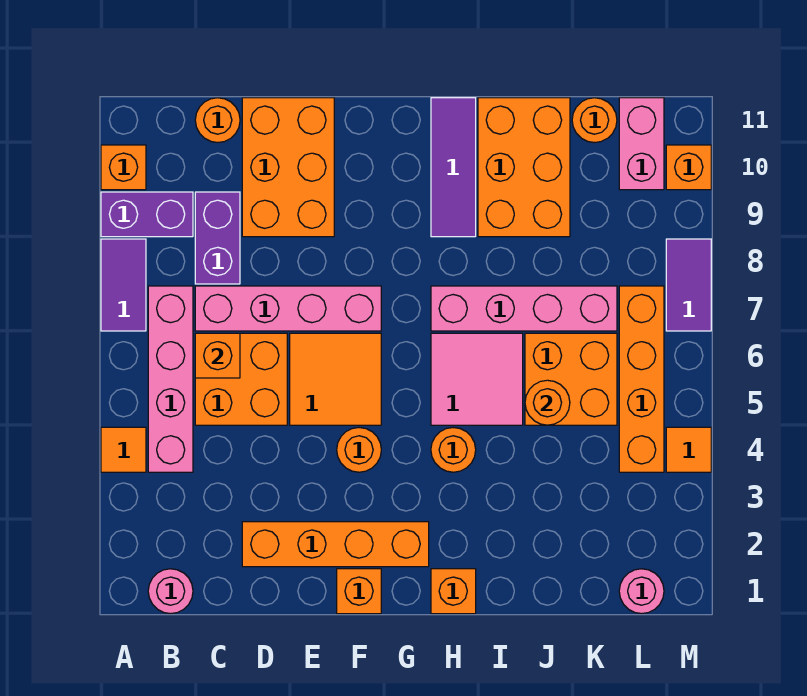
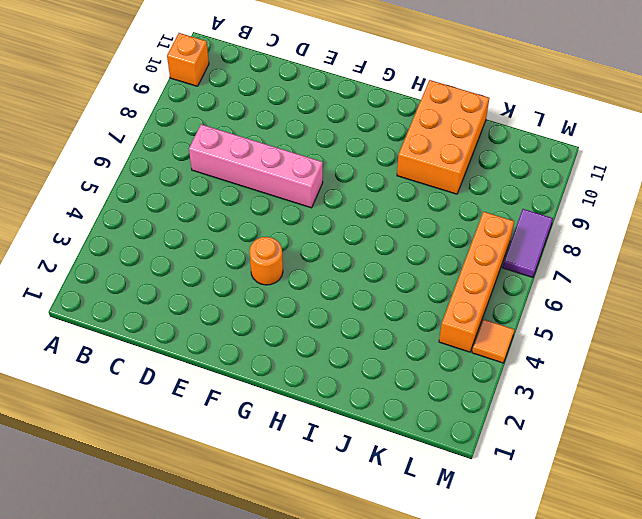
none -> orange tile A4 level 1
none -> purple tile A7:A8 level 1
none -> purple brick A9:B9 level 1
none -> pink round brick B1 level 1

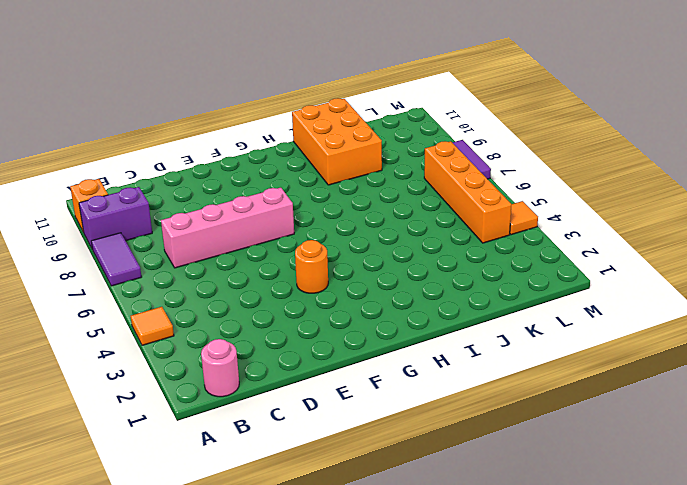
none -> pink brick B4:B7 level 1
none -> orange brick C5:D6 level 1
none -> purple brick C8:C9 level 1
none -> orange round brick C11 level 1

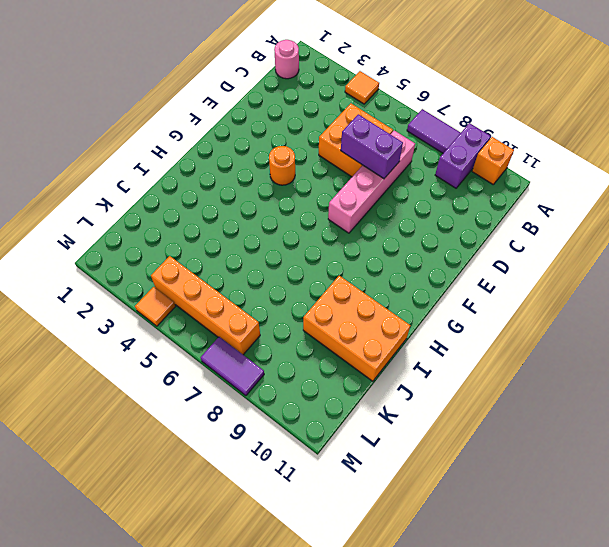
purple brick D6:D7 level 2 -> purple brick C8:C9 level 1
none -> pink brick B4:B7 level 1
none -> orange round brick C11 level 1
none -> orange brick D2:G2 level 1
none -> orange brick D9:E11 level 1

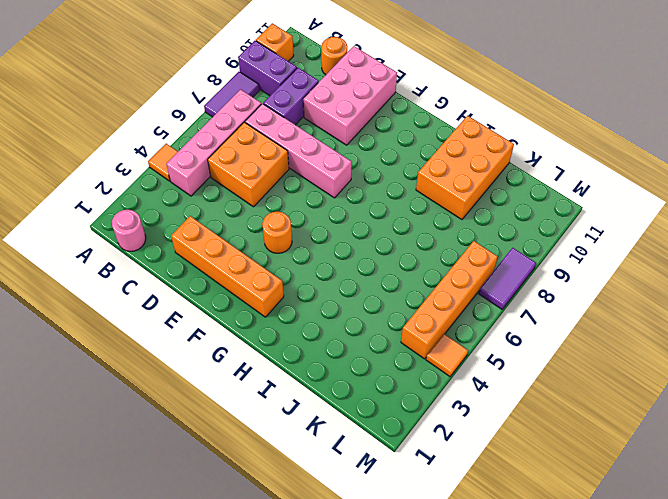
pink brick D9:E11 level 1 -> orange brick D9:E11 level 1
none -> orange tile E5:F6 level 1
none -> orange brick F1 level 1
none -> orange brick H1 level 1
none -> orange round brick H4 level 1

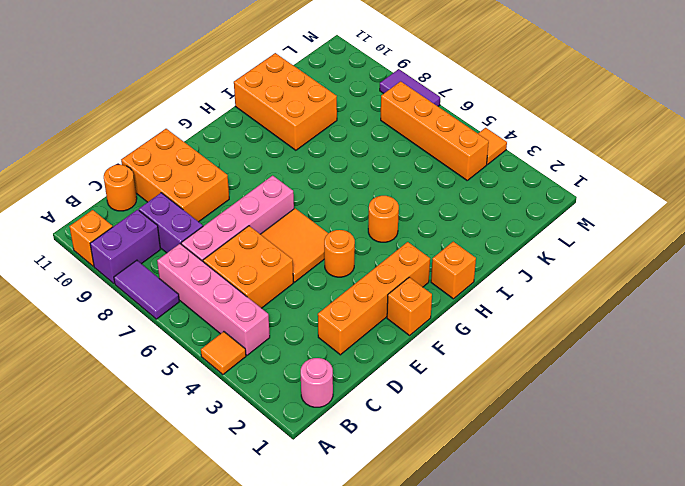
none -> pink tile H5:I6 level 1
none -> pink brick H7:K7 level 1
none -> purple tile H9:H11 level 1
none -> orange brick J5:K6 level 1

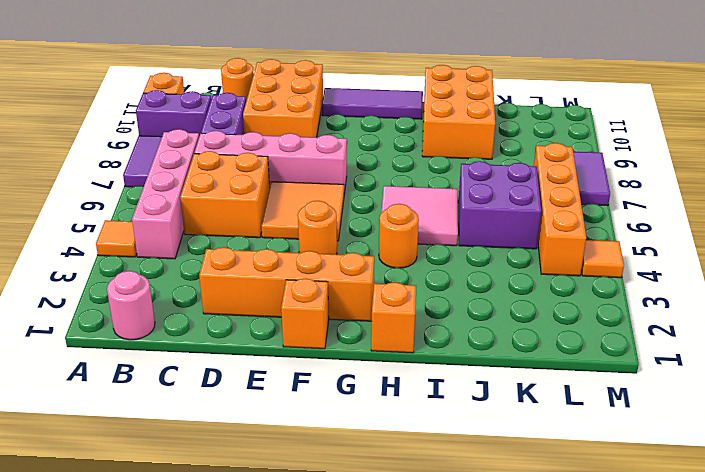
purple tile F11:H11 level 1 -> purple tile H9:H11 level 1
purple brick J5:K6 level 1 -> orange brick J5:K6 level 1
none -> pink brick H7:K7 level 1
none -> orange round brick K11 level 1
none -> pink round brick L1 level 1
none -> pink brick L10:L11 level 1

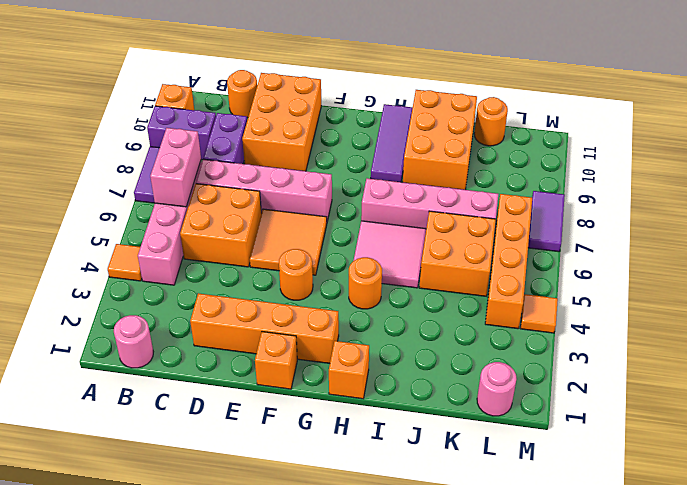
pink brick B6:B7 level 2 -> pink brick L10:L11 level 1
none -> orange brick M10 level 1
none -> orange brick C6 level 2
none -> orange round brick J5 level 2

